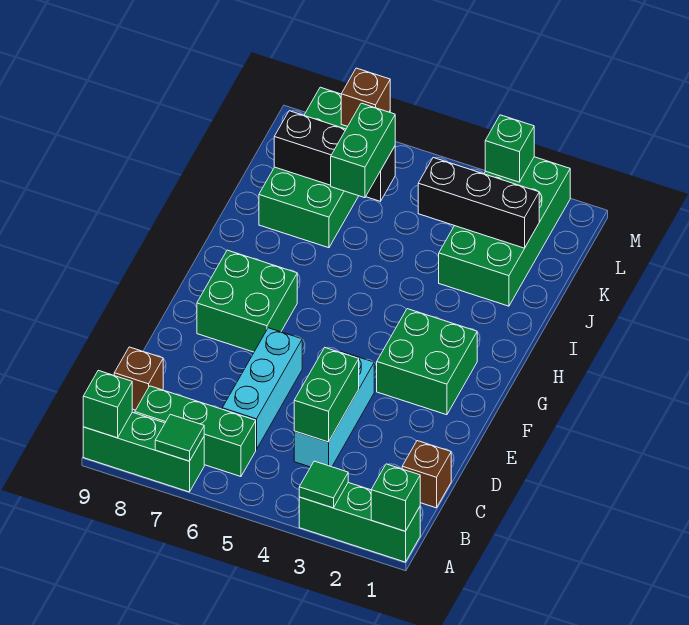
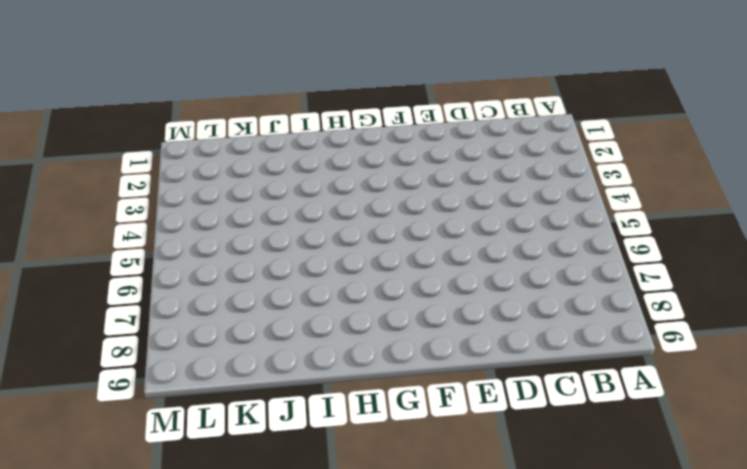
none -> green brick A1:A3 level 1
none -> green brick A7:A9 level 1
none -> green brick B6:B8 level 1

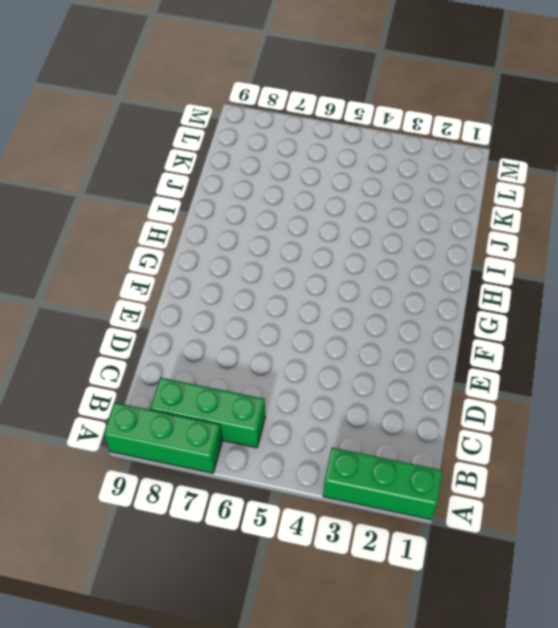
none -> brown brick C1 level 1
none -> cyan brick C4:E4 level 1
none -> cyan brick C6:E6 level 1

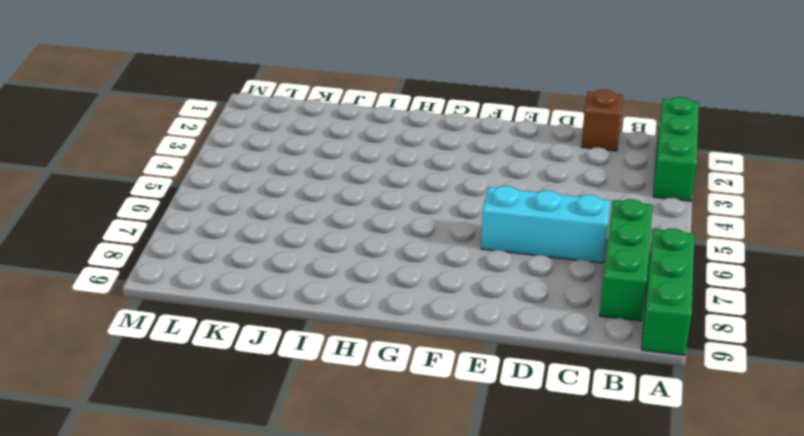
none -> cyan brick C4:E4 level 1
none -> brown brick C9 level 1
none -> green brick F2:G3 level 1

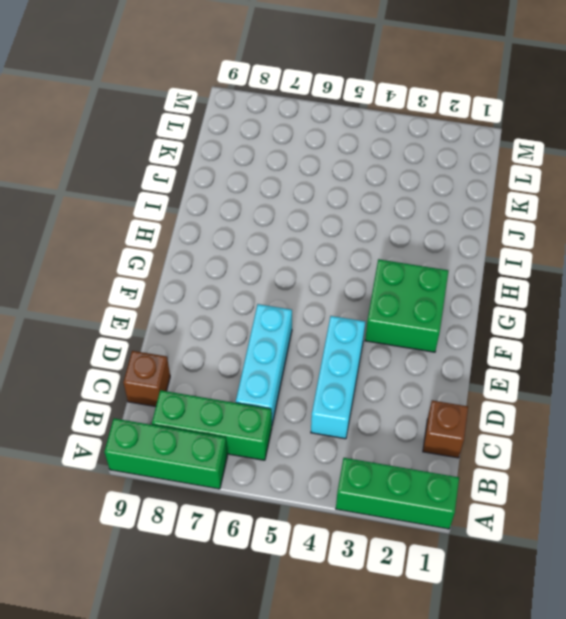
none -> green brick F7:G8 level 1
none -> green brick J2:M3 level 1
none -> green brick J7:M8 level 1

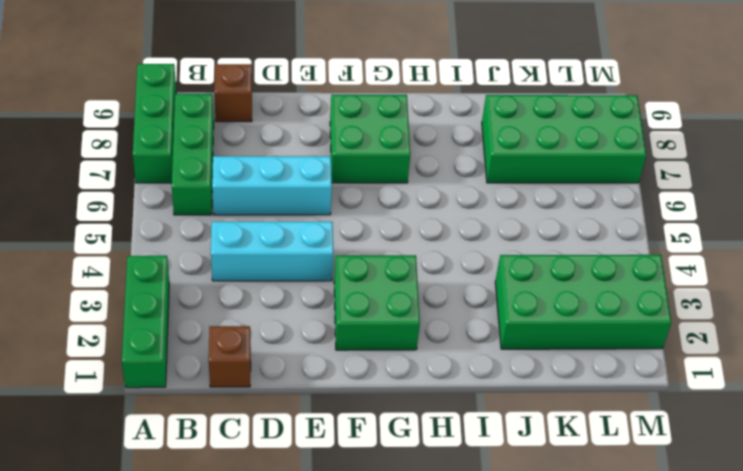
none -> green brick A1 level 2
none -> green tile A3 level 2
none -> green tile A7 level 2

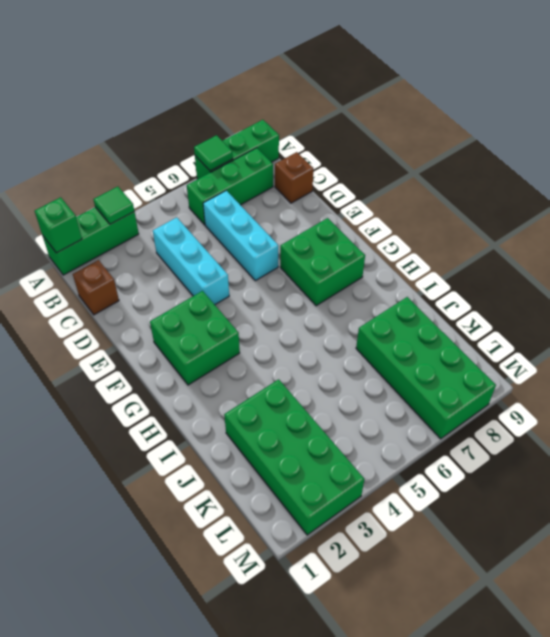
none -> green brick A9 level 2
none -> green brick C4:D4 level 2
none -> black brick K2:K4 level 2

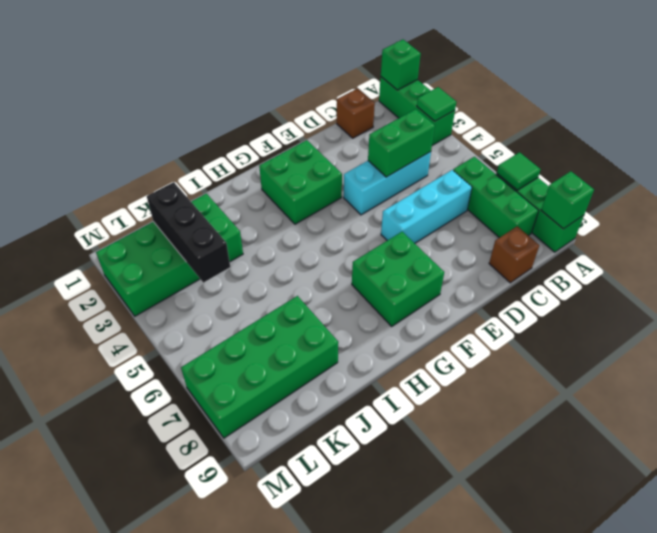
none -> black brick K6:K8 level 2
none -> green brick M3 level 2
none -> brown brick M7 level 2

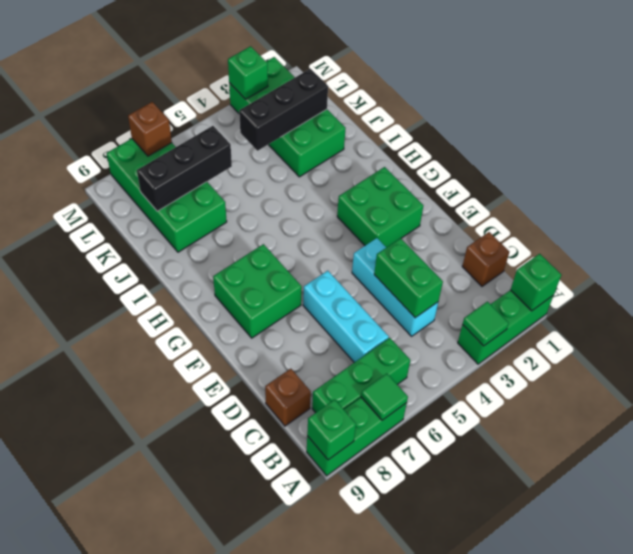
none -> green brick J6:K6 level 3

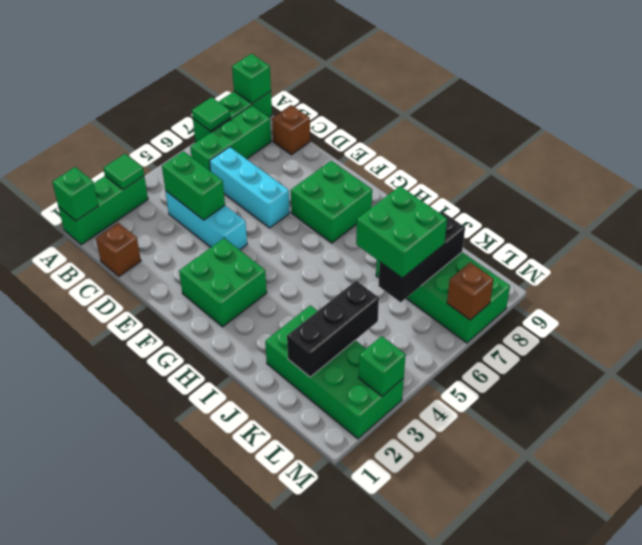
green brick J6:K7 level 3 -> green brick J6:K6 level 3

